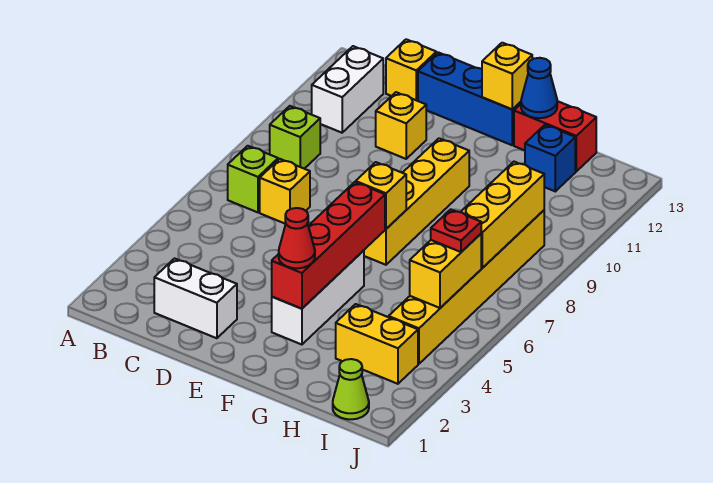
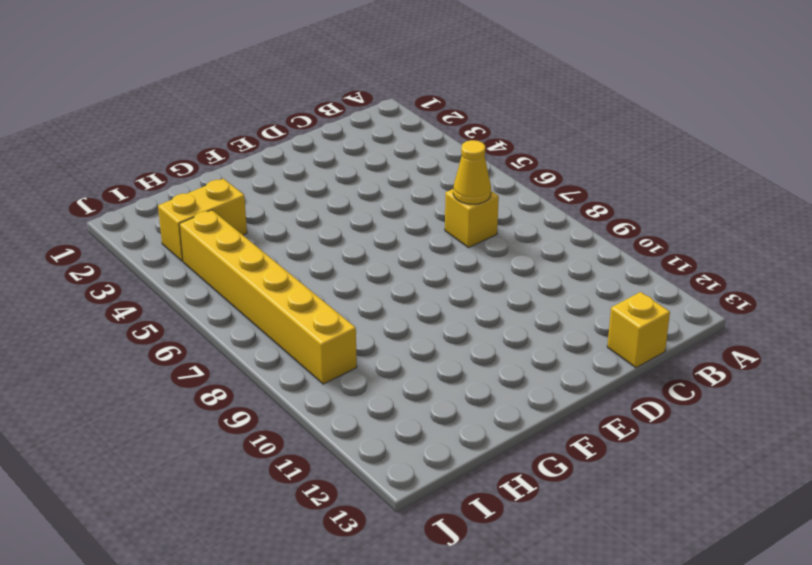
yellow cone C7 level 2 -> none
none -> lime brick B7 level 1
none -> lime brick B9 level 1
none -> white brick B11:B12 level 1

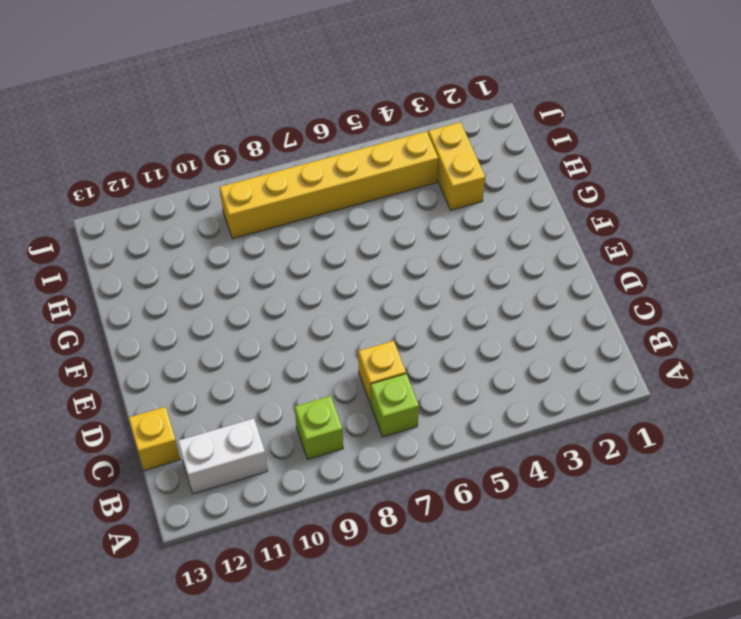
none -> white brick C2:D2 level 1
none -> yellow brick D11 level 1
none -> blue brick D13:F13 level 1

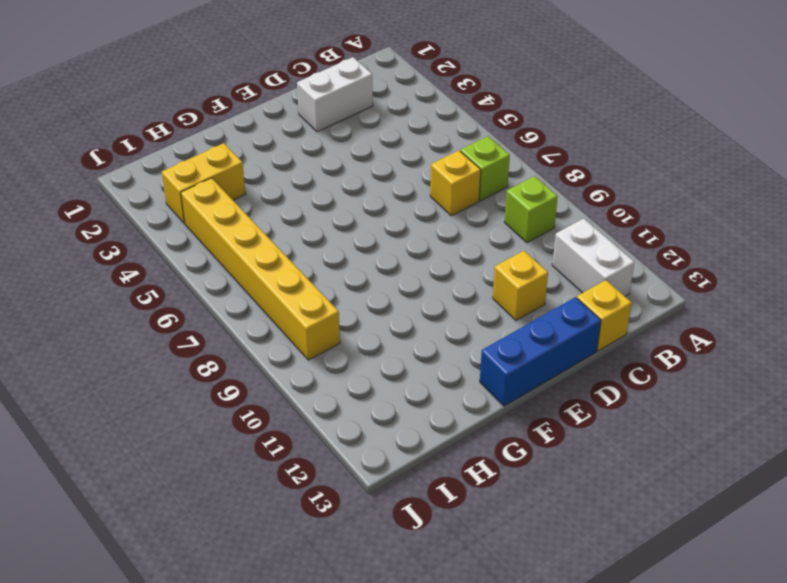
none -> white brick F3:F5 level 1
none -> yellow brick F7:F10 level 1
none -> red brick G13:H13 level 1

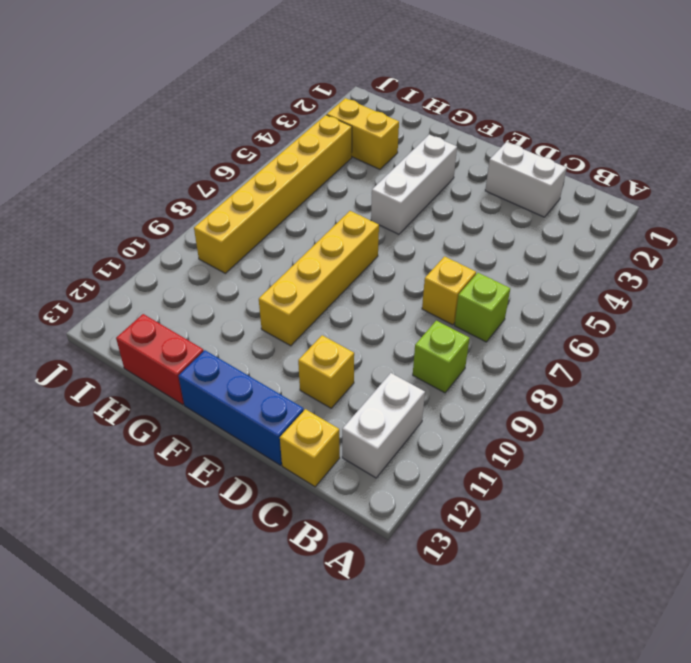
none -> blue brick H12 level 1
none -> lime cone I1 level 1
none -> red brick F3:F6 level 2

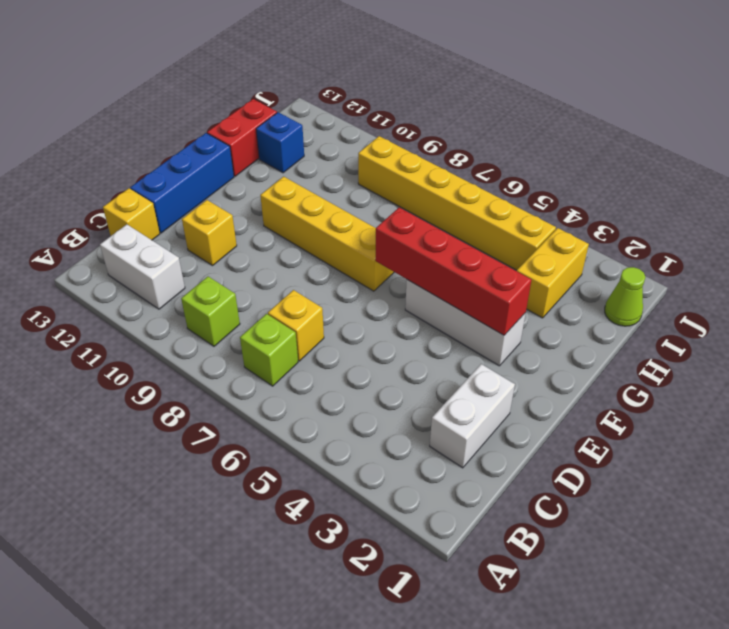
none -> yellow brick F7 level 2
none -> yellow brick F13 level 2
none -> blue cone G13 level 2

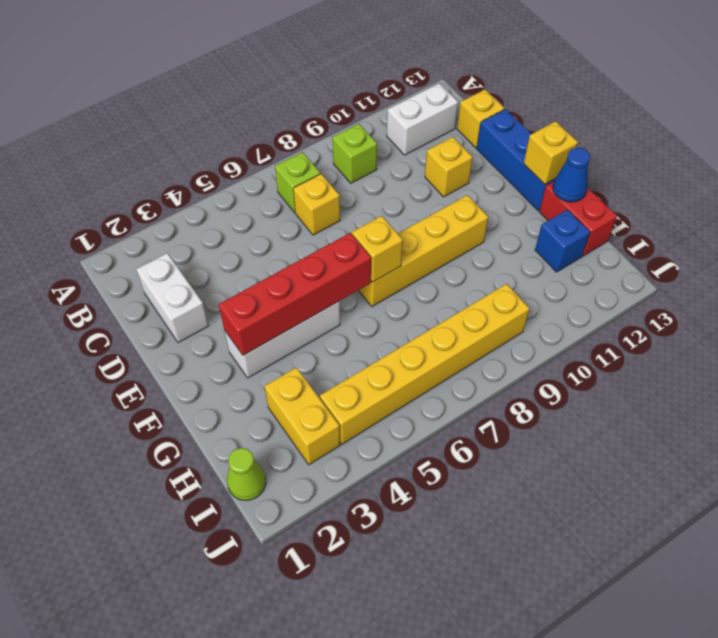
none -> yellow brick I5:I6 level 2
none -> yellow brick I7:I9 level 2
none -> red cone F3 level 3

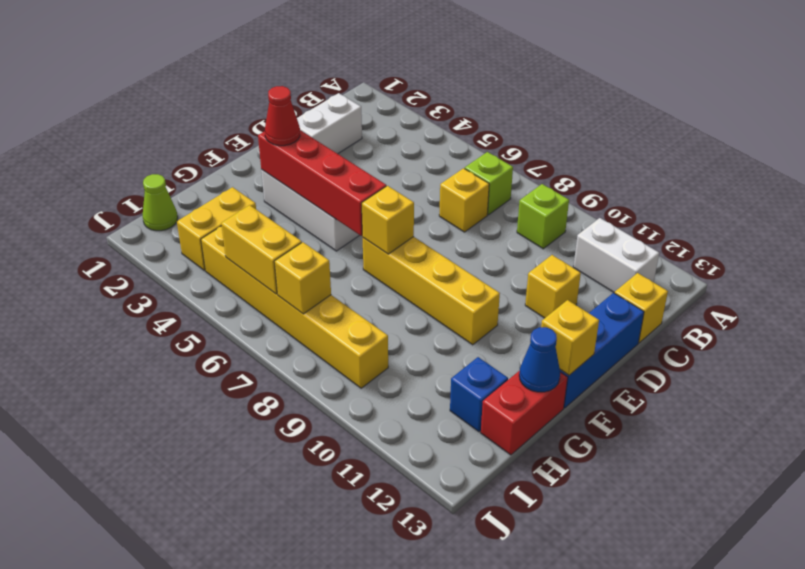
yellow brick I7 level 2 -> yellow brick I7:I9 level 2
none -> red plate I6 level 3

